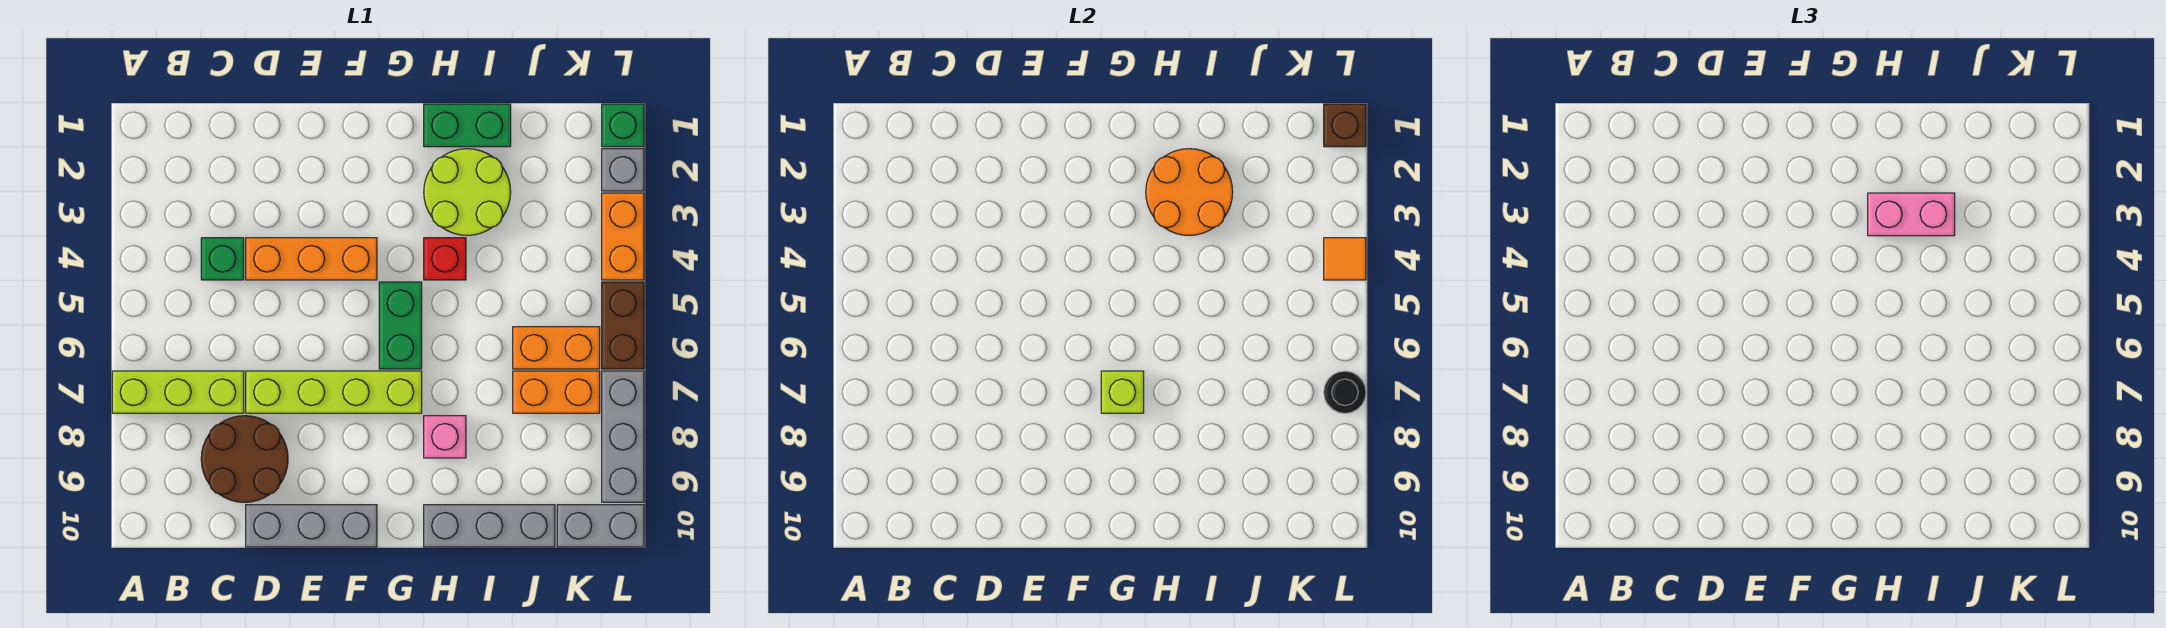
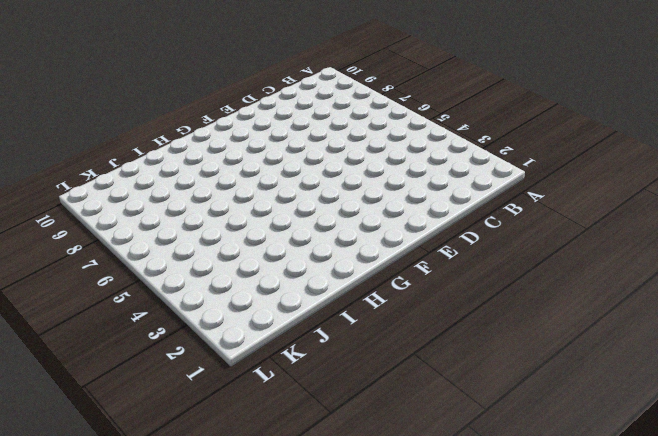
none -> lime brick A7:C7 level 1
none -> green brick C4 level 1
none -> brown round brick C8:D9 level 1

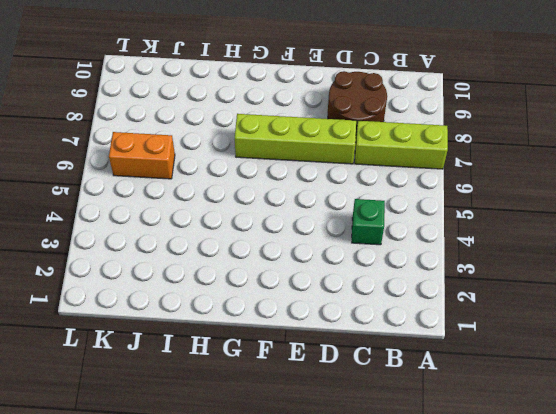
none -> orange brick D4:F4 level 1
none -> grey brick D10:F10 level 1
none -> green brick G5:G6 level 1

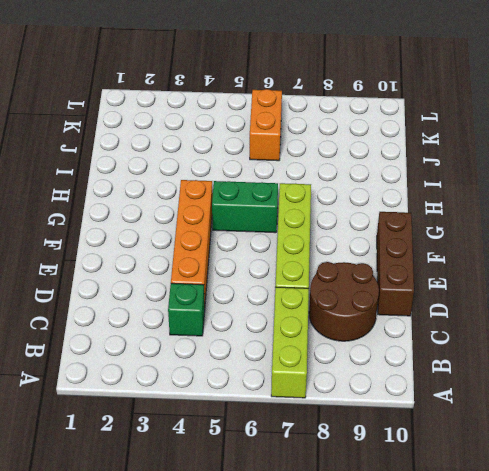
orange brick D4:G4 level 1 -> orange brick D4:F4 level 1
brown brick D10:F10 level 1 -> grey brick D10:F10 level 1
none -> green brick H1:I1 level 1
none -> lime round brick H2:I3 level 1
none -> red brick H4 level 1

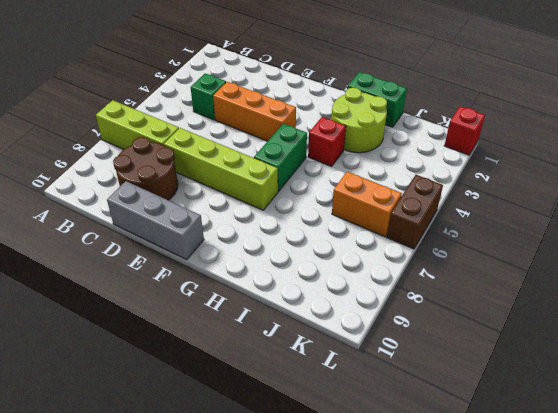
red brick L1 level 1 -> green brick L1 level 1
none -> pink brick H8 level 1
none -> grey brick H10:J10 level 1
none -> orange brick J7:K7 level 1

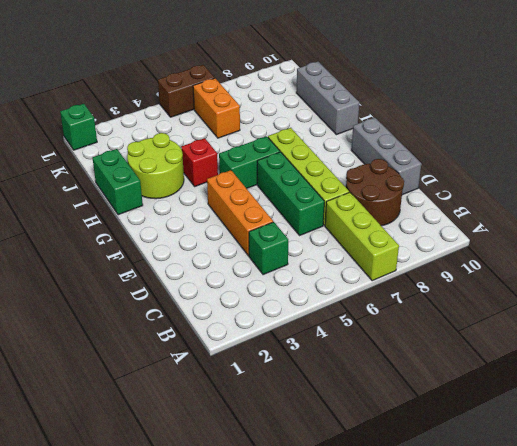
green brick D6:F6 level 1 -> none
none -> pink brick H8 level 1
none -> orange brick J7:K7 level 1
none -> grey brick K10:L10 level 1

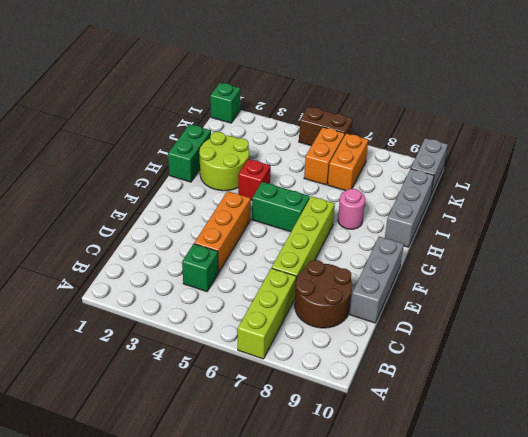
pink round brick H8 level 1 -> pink brick H8 level 1
none -> grey brick L2 level 1
none -> orange brick L3:L4 level 1
none -> grey brick L7:L9 level 1

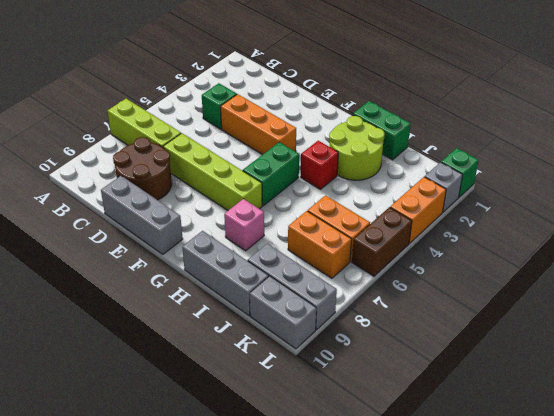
grey brick J9:L9 level 1 -> grey brick L7:L9 level 1
none -> lime brick G7 level 2
none -> orange round brick H2:I3 level 2
none -> brown brick L1 level 2

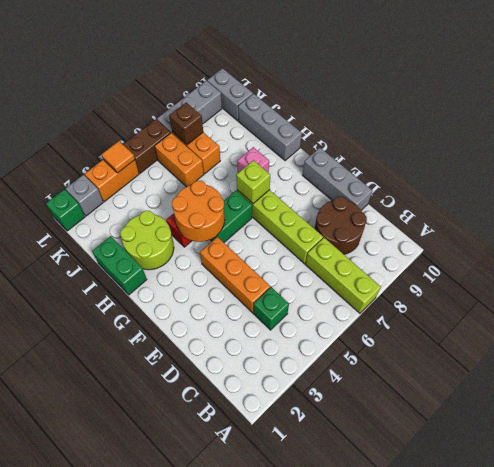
orange round brick G4:H5 level 2 -> orange round brick H2:I3 level 2
brown brick K7 level 2 -> brown brick L1 level 2
none -> black round brick L7 level 2
none -> pink brick H3:I3 level 3

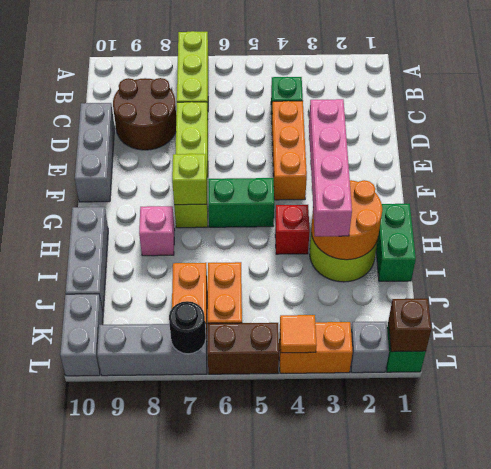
pink brick F3:I3 level 3 -> pink brick H3:I3 level 3

